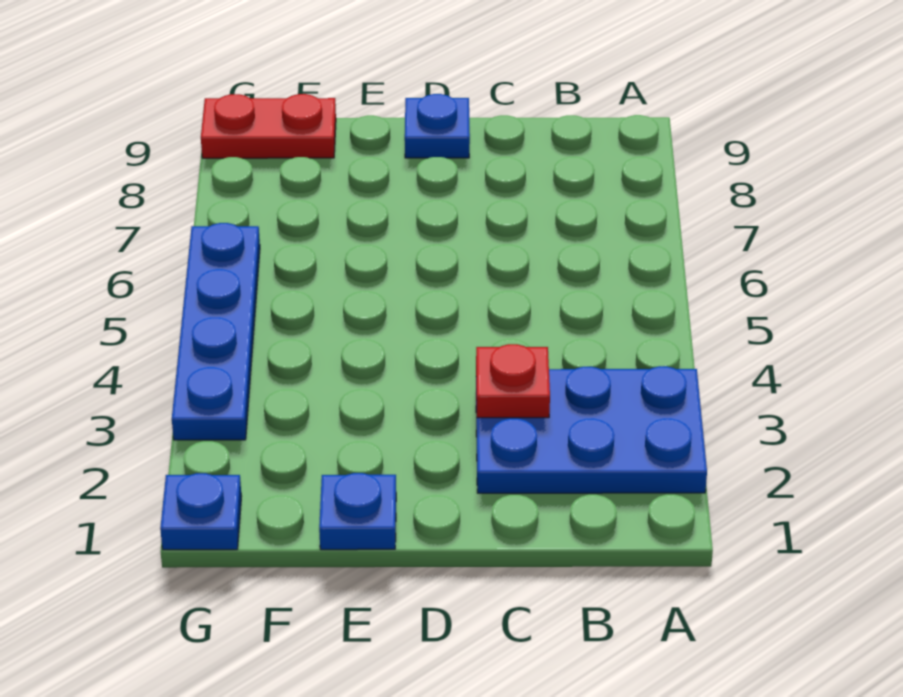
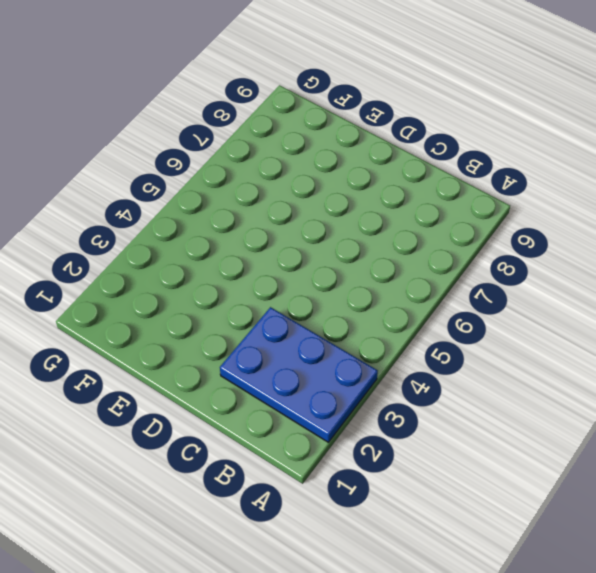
none -> blue plate D9 level 1
none -> blue plate E1 level 1

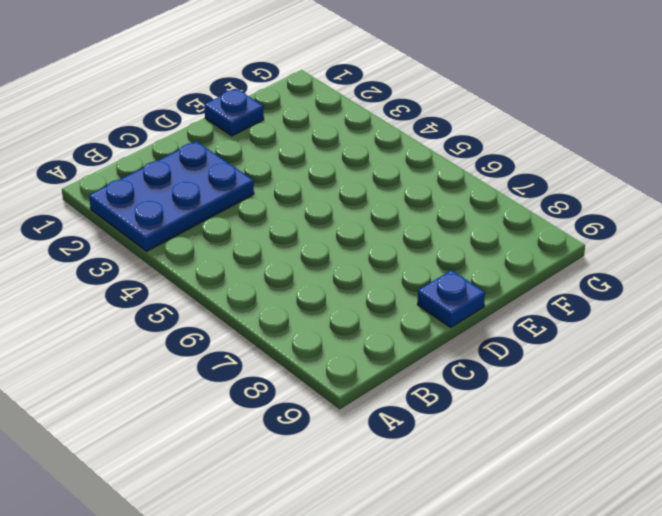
none -> red plate F9:G9 level 1
none -> blue plate G1 level 1

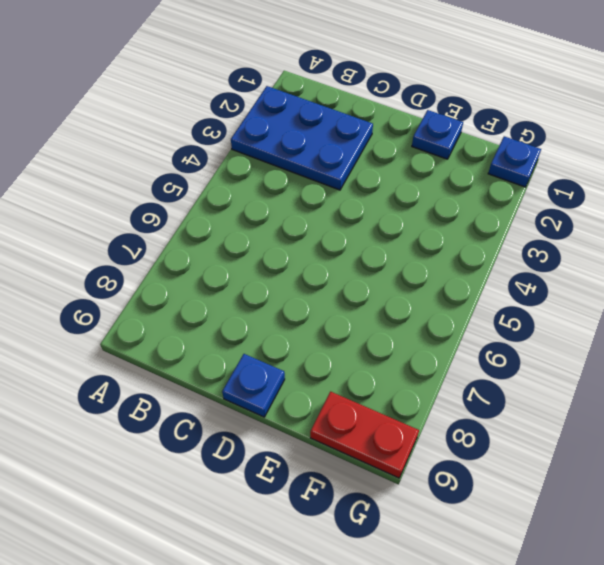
none -> blue plate G3:G6 level 1
none -> red plate C3 level 2

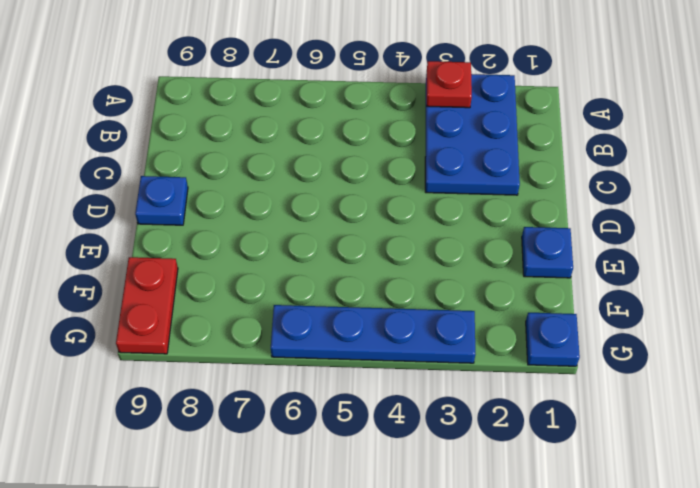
red plate A3 level 2 -> red plate C3 level 2

